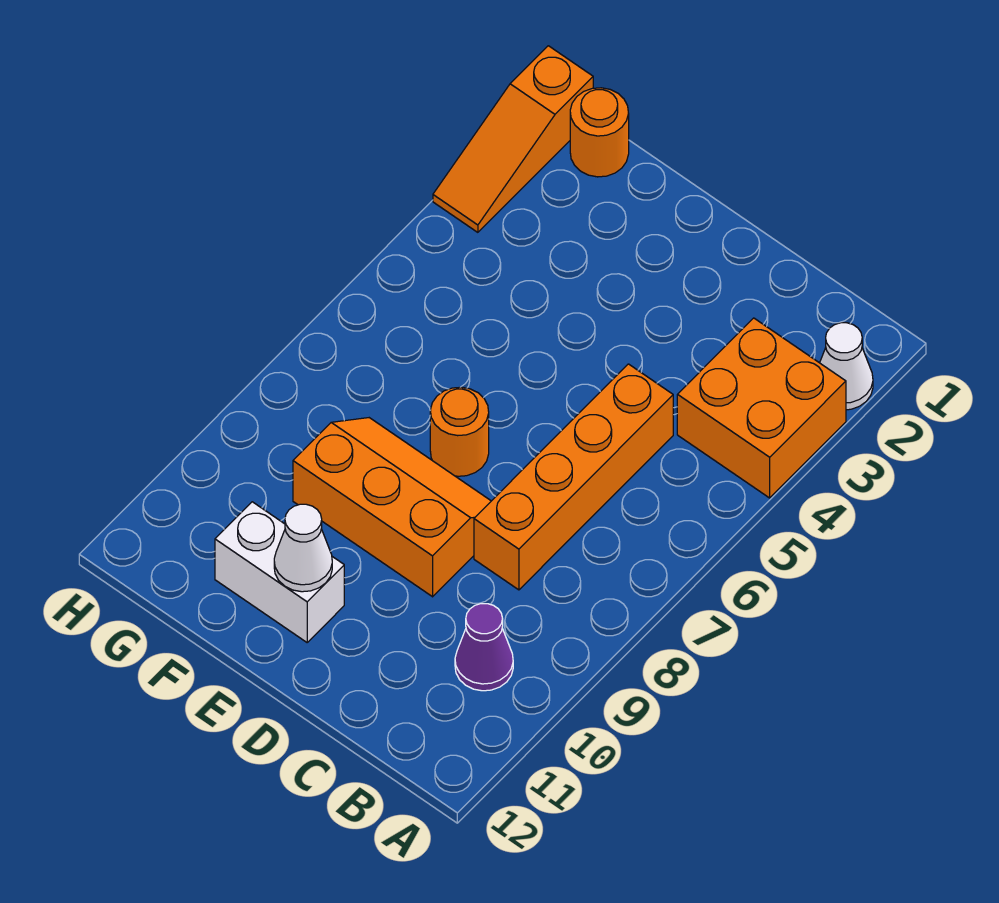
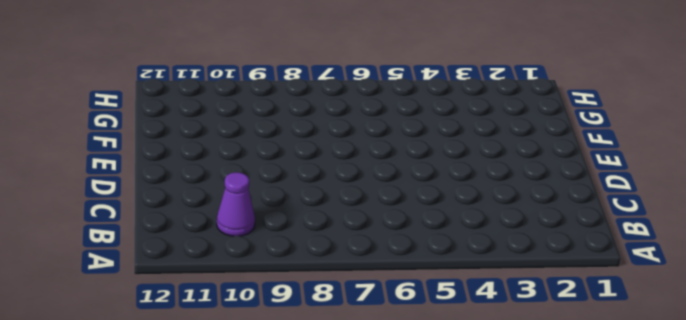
none -> white cone A2 level 1
none -> orange brick A3:B4 level 1

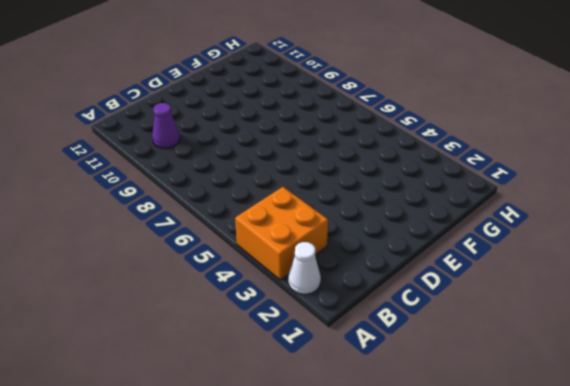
none -> orange brick C5:C8 level 1
none -> orange slope D8:F9 level 1 top 9

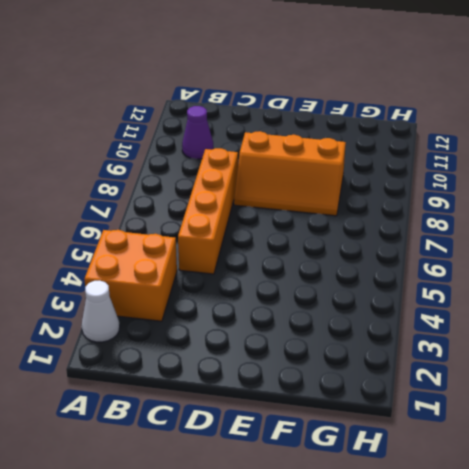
none -> orange round brick E7 level 1
none -> white brick E11:F11 level 1

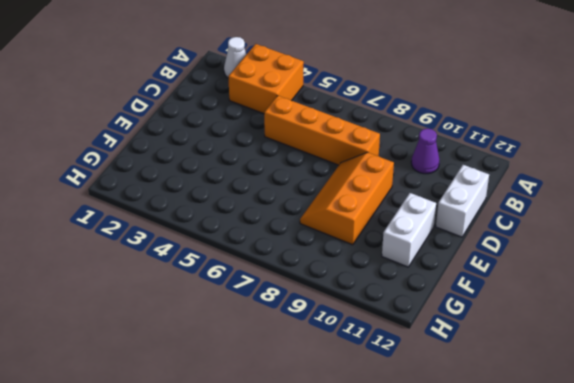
white brick C12:D12 level 1 -> none
none -> orange round brick E7 level 1
none -> orange round brick G1 level 1

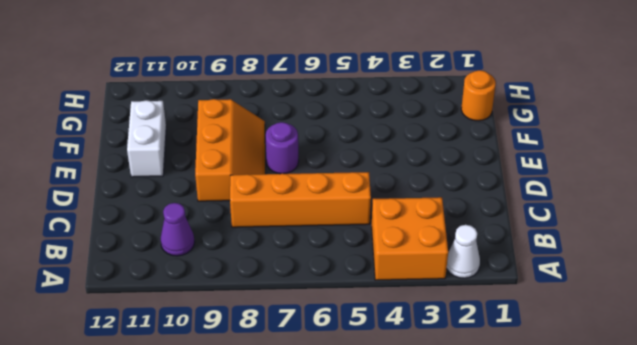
purple round brick E7 level 1 -> orange round brick E7 level 1
none -> orange slope H1:H3 level 1 top 1
none -> white cone E11 level 2

